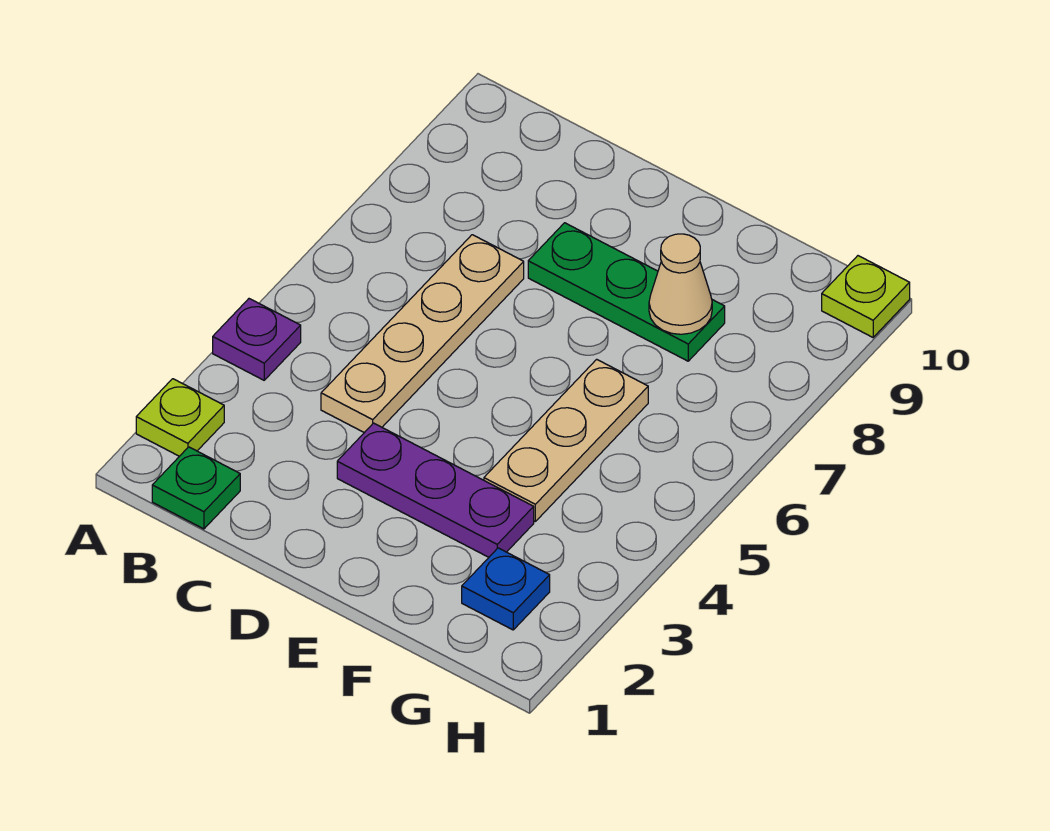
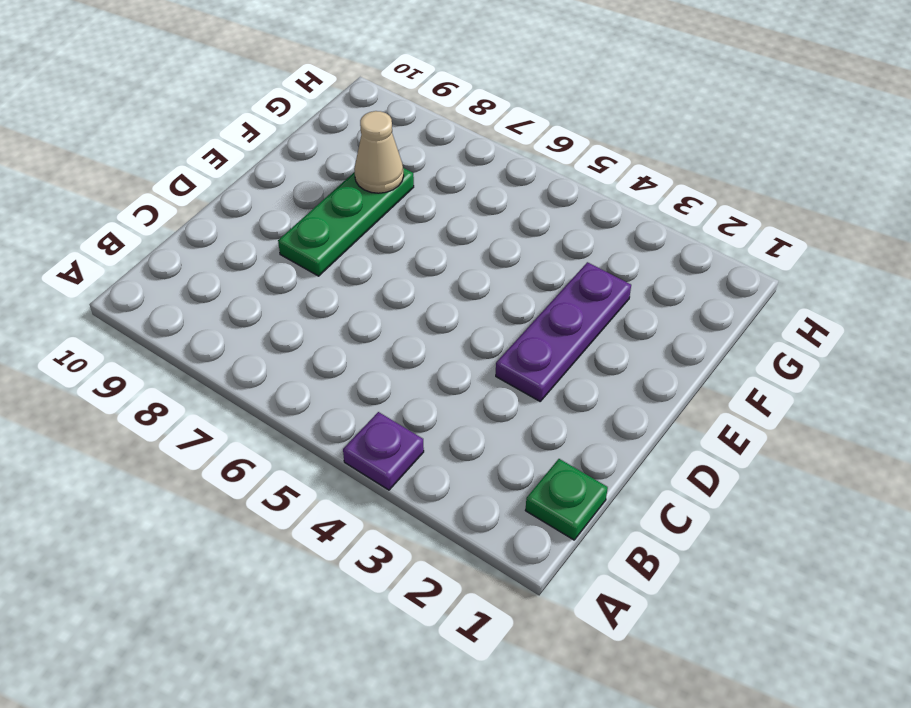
none -> lime plate A2 level 1
none -> tan plate C4:C7 level 1

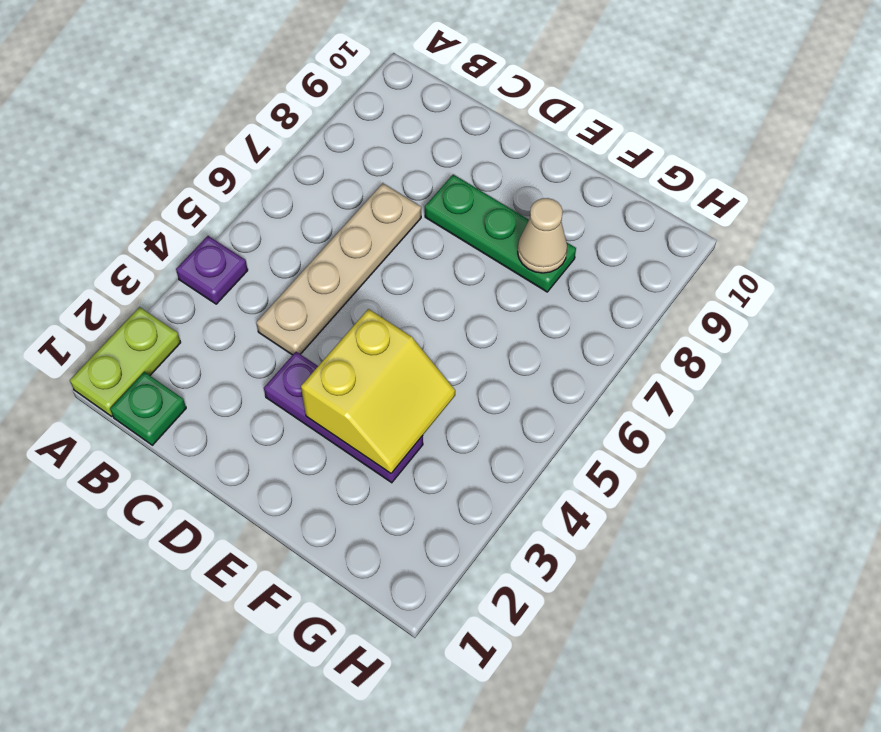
lime plate A1:A2 level 1 -> lime plate A2 level 1
yellow slope E3:F4 level 2 top E -> none
none -> tan plate F4:F6 level 1
none -> blue plate G2 level 1

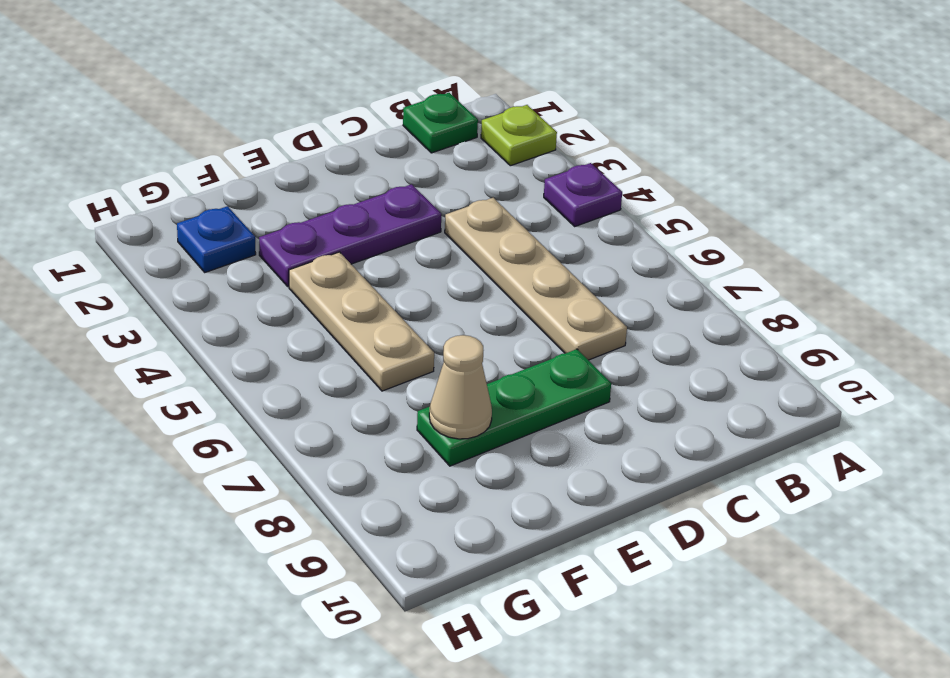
none -> lime plate H10 level 1

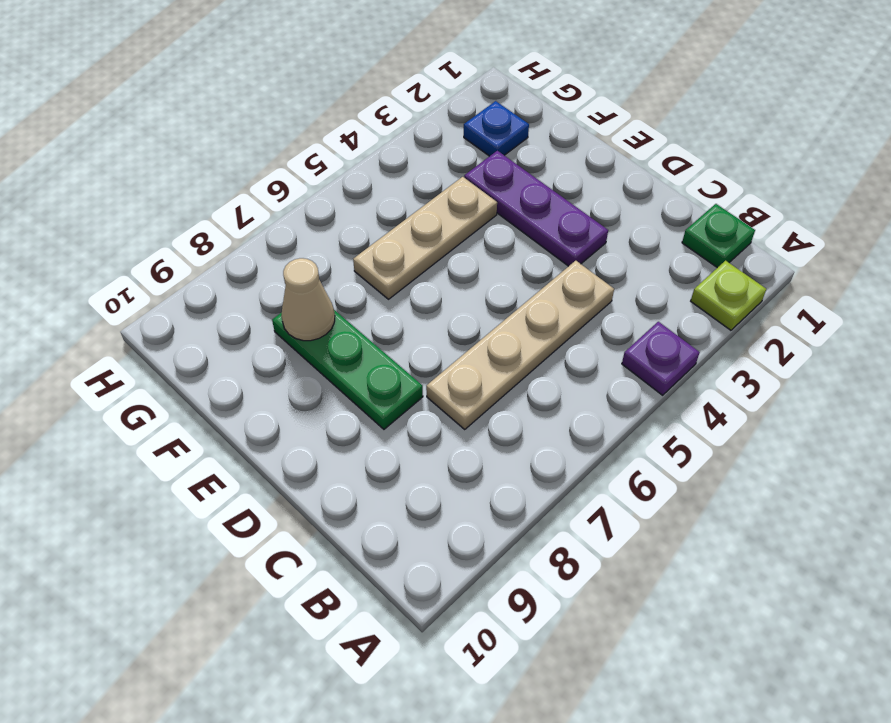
none -> lime plate H10 level 1

